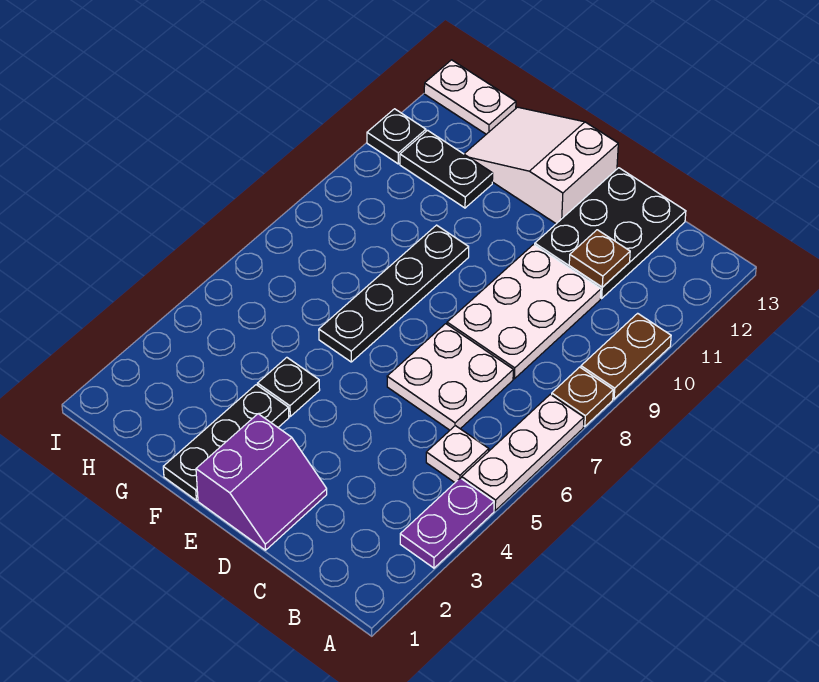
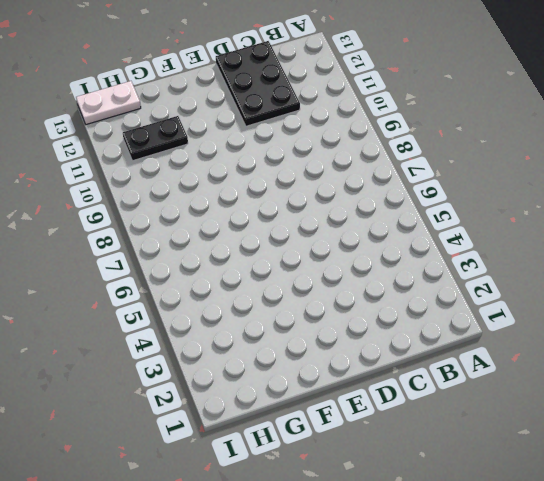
none -> purple plate A3:A4 level 1
none -> white plate A5:A7 level 1
none -> brown plate A8 level 1

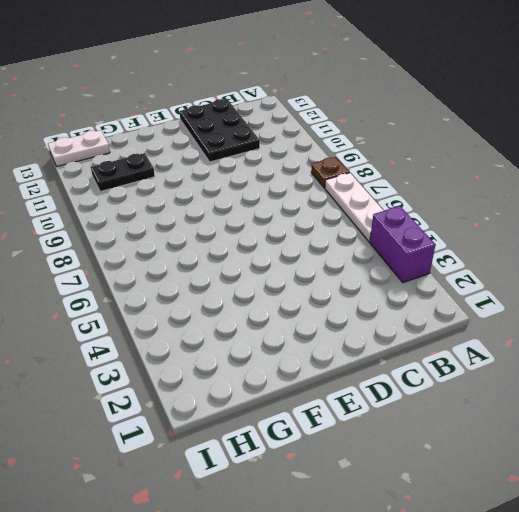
purple brick A3:A4 level 1 -> purple plate A3:A4 level 1
none -> brown plate A9:A10 level 1
none -> white plate B5 level 1
none -> white plate C6:D7 level 1

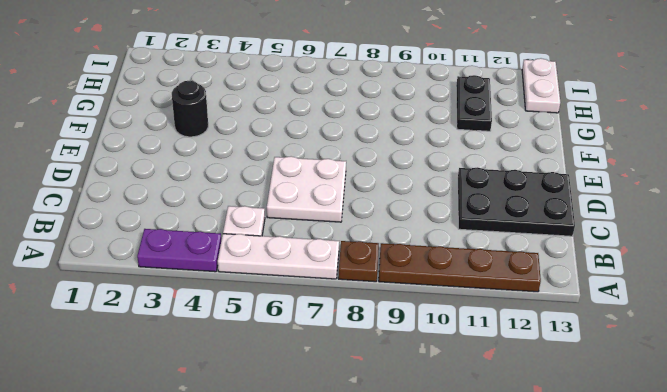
brown plate A9:A12 level 1 -> brown plate A9:A10 level 1
black round brick F3 level 1 -> black plate F1:F3 level 1
none -> white plate C8:D10 level 1
none -> purple slope D1:E2 level 1 top E
none -> white slope E12:G13 level 1 top E

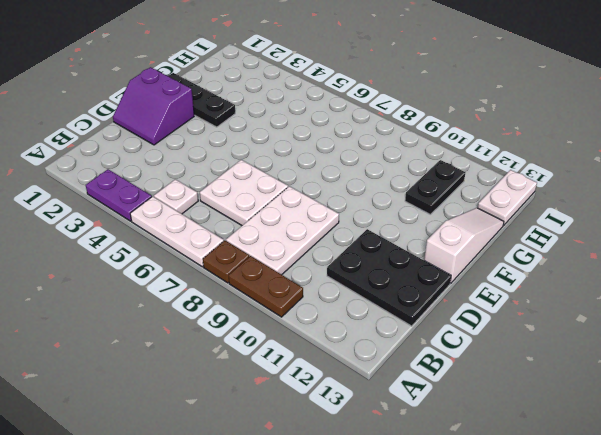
white plate B8:D9 level 1 -> white plate C8:D10 level 1
white slope E13:G13 level 1 top E -> white slope E12:G13 level 1 top E
none -> black plate F4 level 1
none -> black plate F6:F9 level 1
none -> black plate I11 level 1

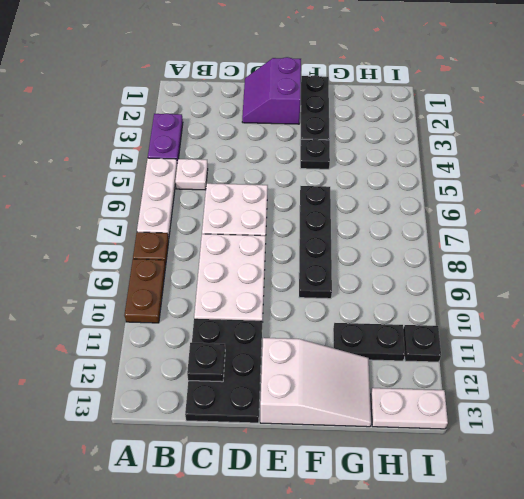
black plate C12 level 2 -> none
none -> brown plate C11 level 2

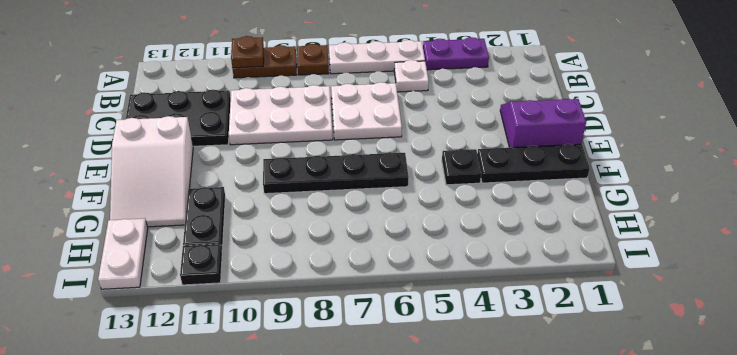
brown plate A10 level 2 -> brown plate C11 level 2

